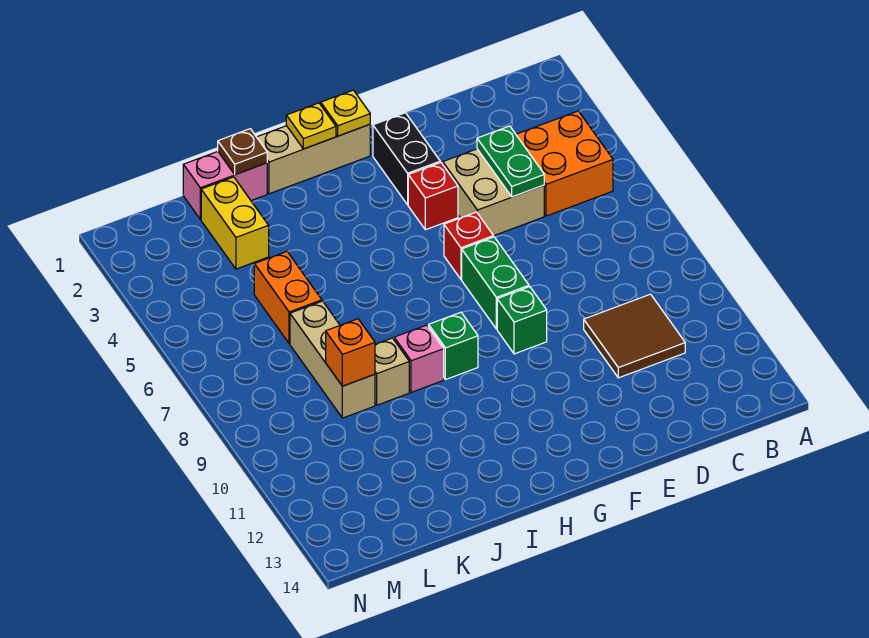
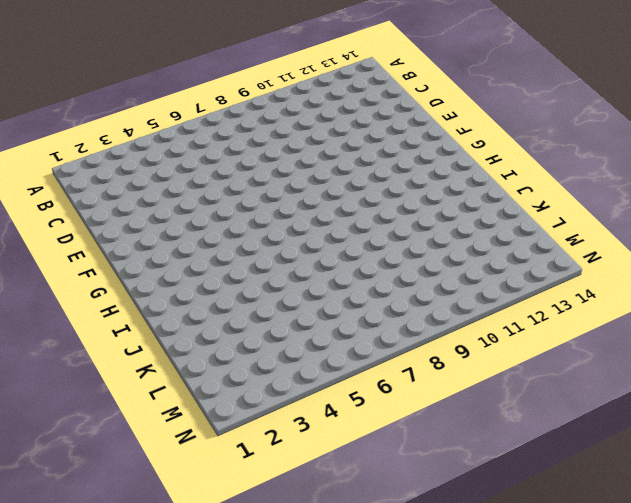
none -> orange brick B4:C5 level 1
none -> brown tile C10:D11 level 1
none -> tan brick D4:E5 level 1

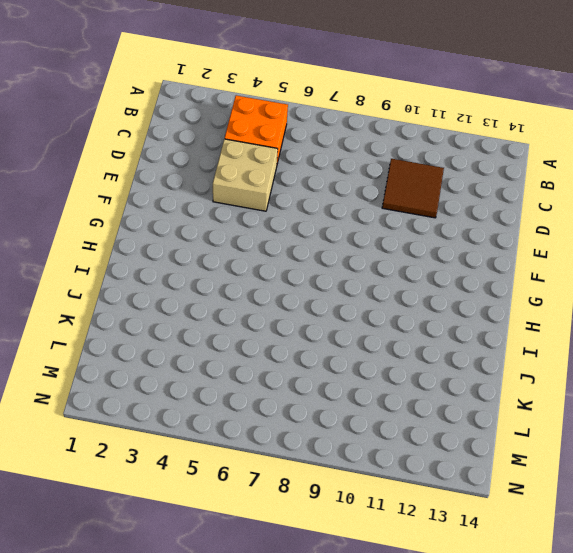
none -> black brick F2:F3 level 1
none -> red brick F4 level 1
none -> red brick F6 level 1

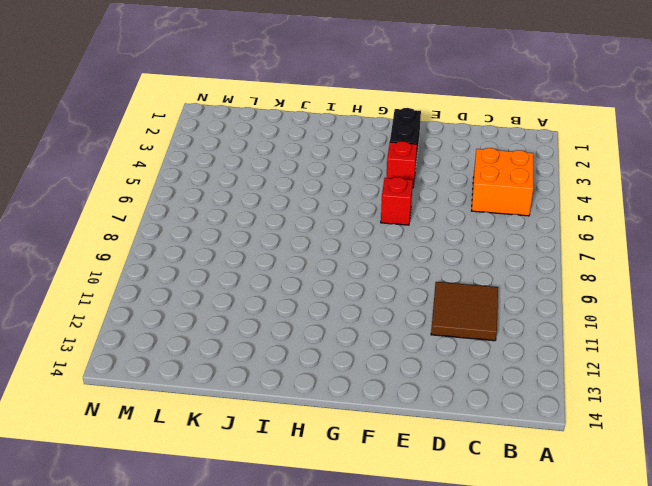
none -> tan brick D4:E5 level 1
none -> green brick F7:F8 level 1
none -> green brick F9 level 1

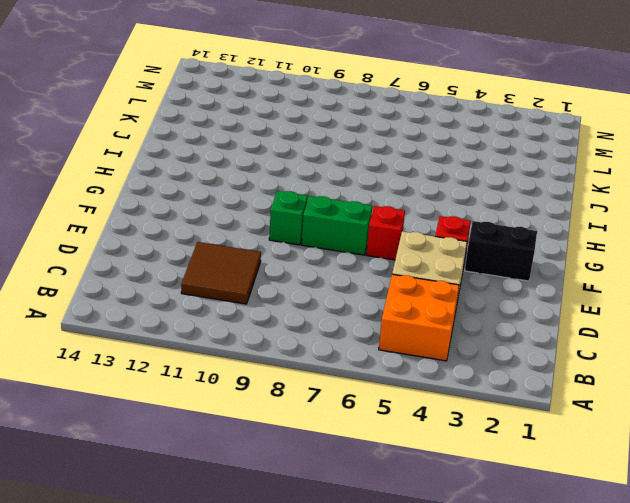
none -> tan brick G1:I1 level 1
none -> green brick H9 level 1
none -> pink brick I9 level 1

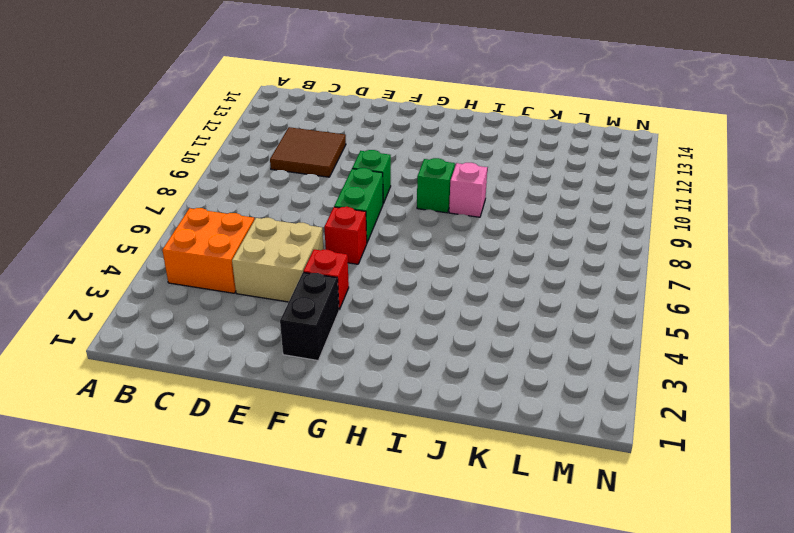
none -> tan brick G1:I1 level 1
none -> pink brick J1:K1 level 1
none -> tan brick J9 level 1

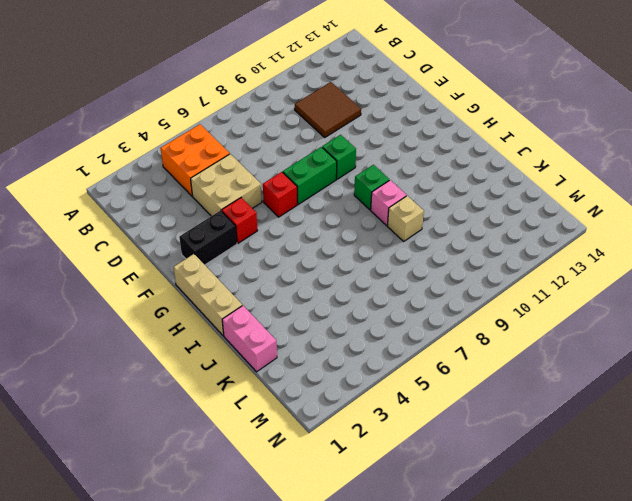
none -> yellow brick K2:K3 level 1
none -> orange brick K5:K6 level 1
none -> tan brick K7:K9 level 1

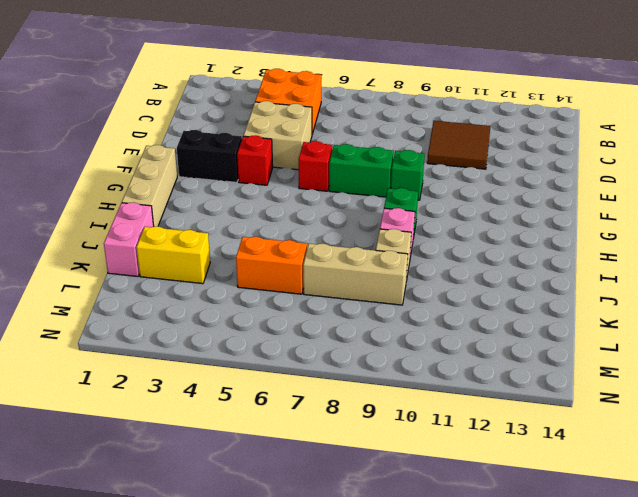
none -> green plate D4:D5 level 2
none -> yellow plate G1 level 2
none -> yellow plate H1 level 2

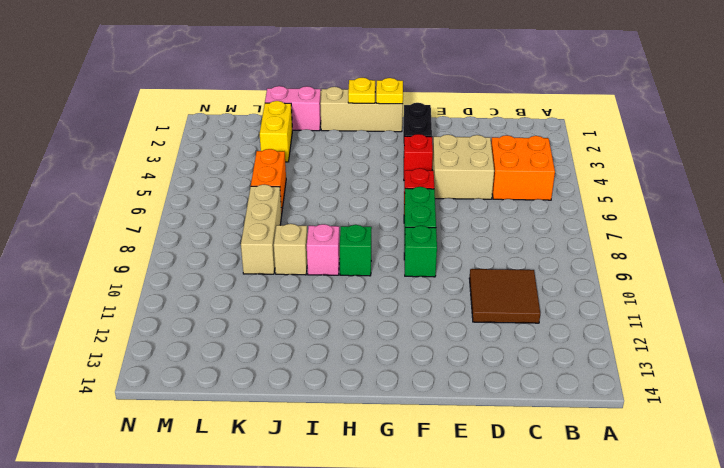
none -> green plate D4:D5 level 2
none -> brown plate J1 level 2
none -> orange brick K9 level 2

